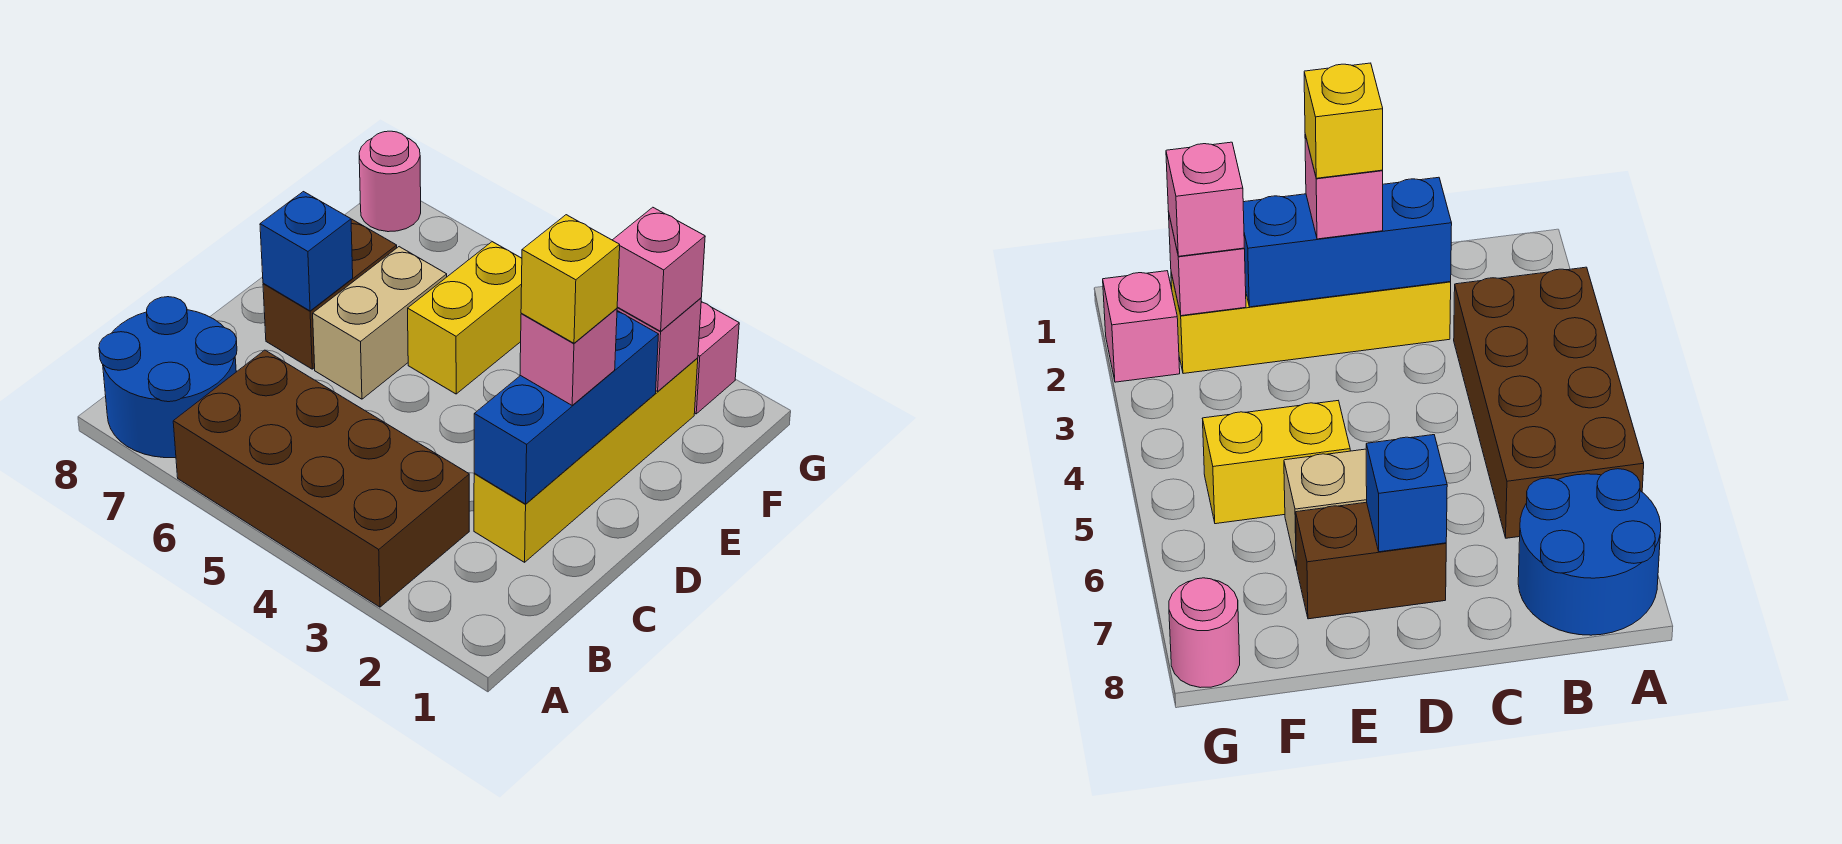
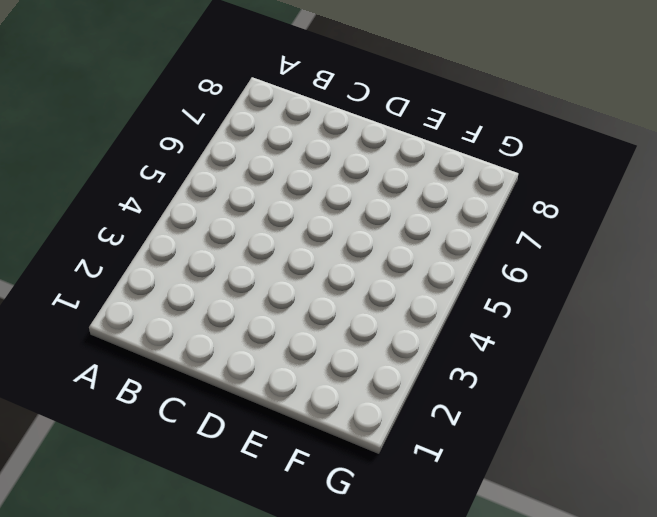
none -> brown brick A3:B6 level 1
none -> blue round brick A7:B8 level 1
none -> yellow brick C2:F2 level 1

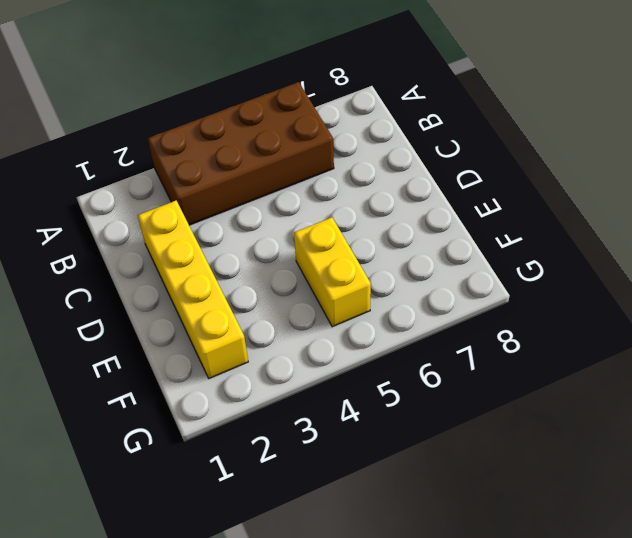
none -> blue round brick A7:B8 level 1
none -> tan brick D6:E6 level 1
none -> brown brick D7:E7 level 1

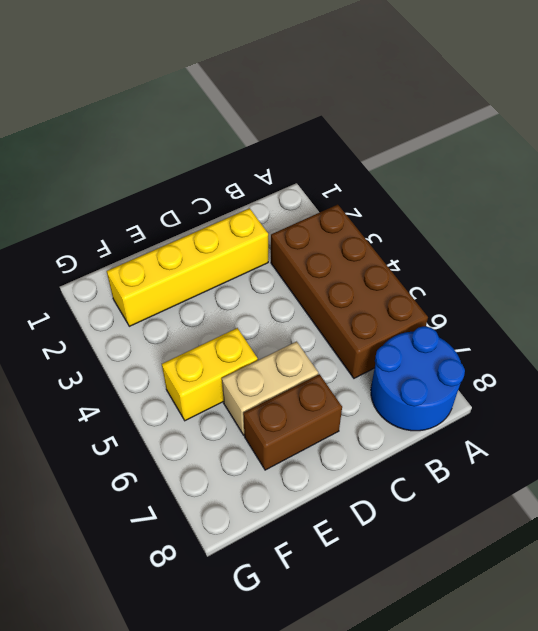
none -> pink brick G2 level 1
none -> pink round brick G8 level 1
none -> blue brick C2:E2 level 2

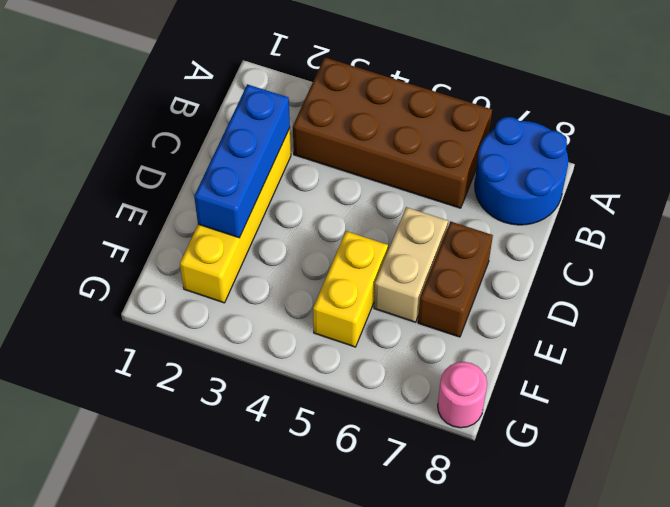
none -> pink brick G2 level 1
none -> blue brick D7 level 2
none -> pink brick F2 level 2

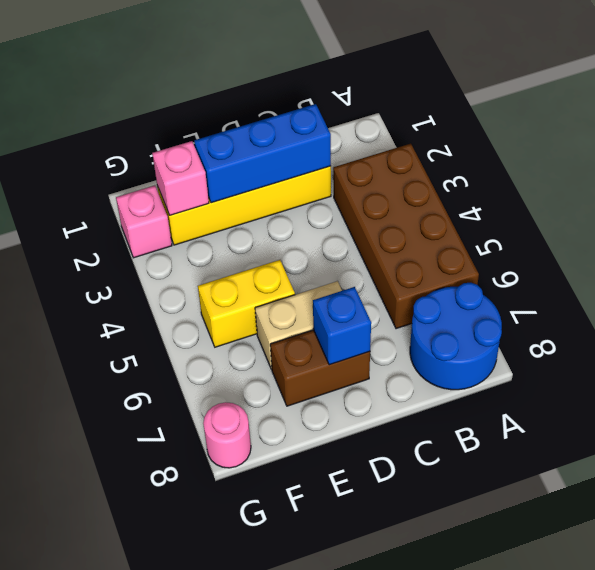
none -> pink brick D2 level 3
none -> pink brick F2 level 3
none -> yellow brick D2 level 4

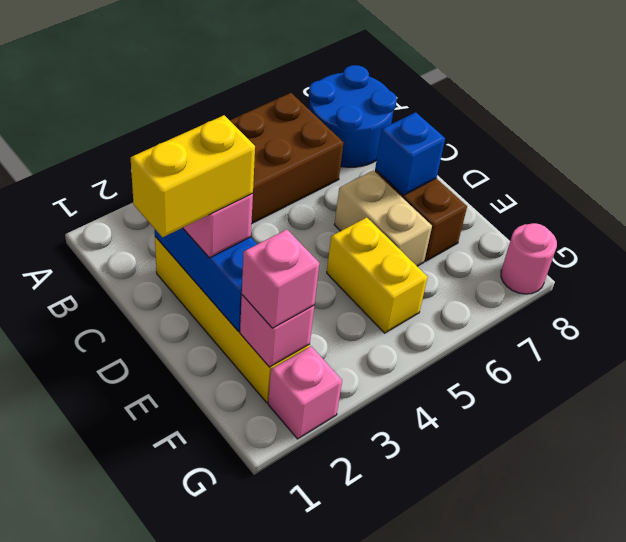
yellow brick D1:D2 level 4 -> yellow brick D2 level 4

